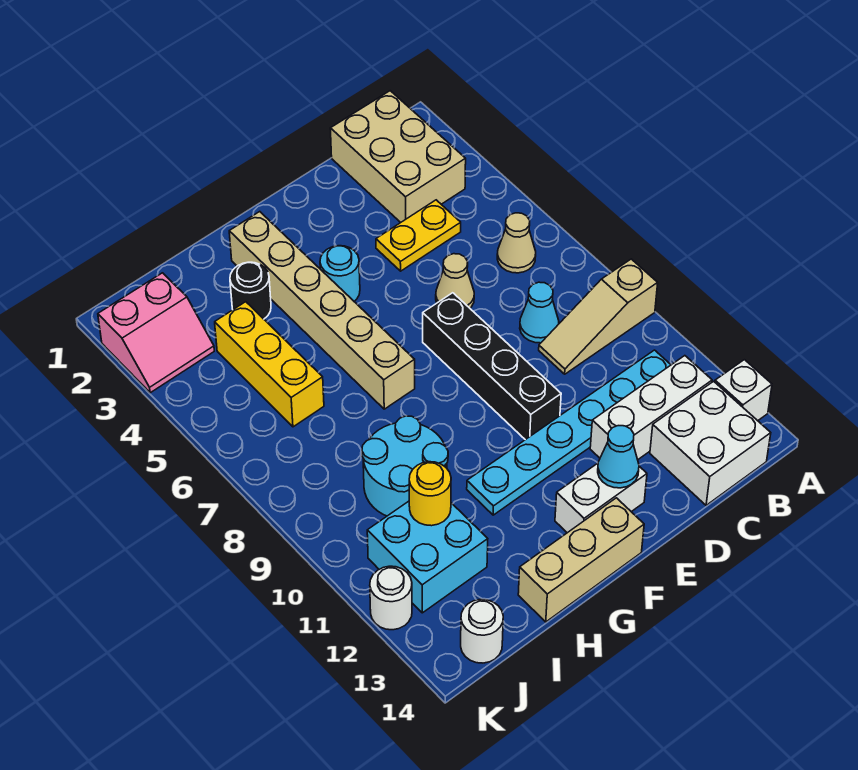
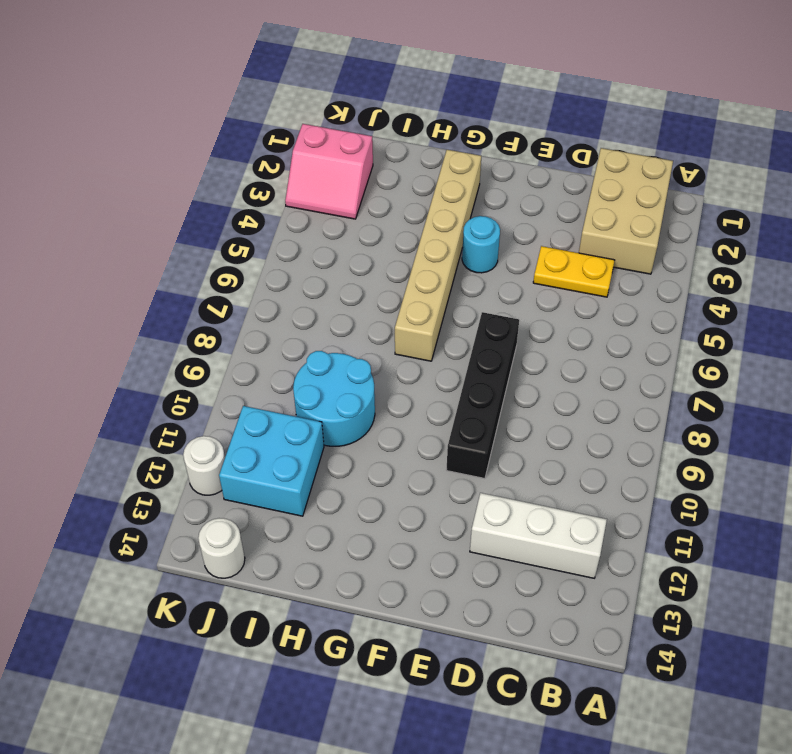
none -> tan slope A9:C9 level 1 top A
none -> white brick A13 level 1
none -> tan cone B6 level 1

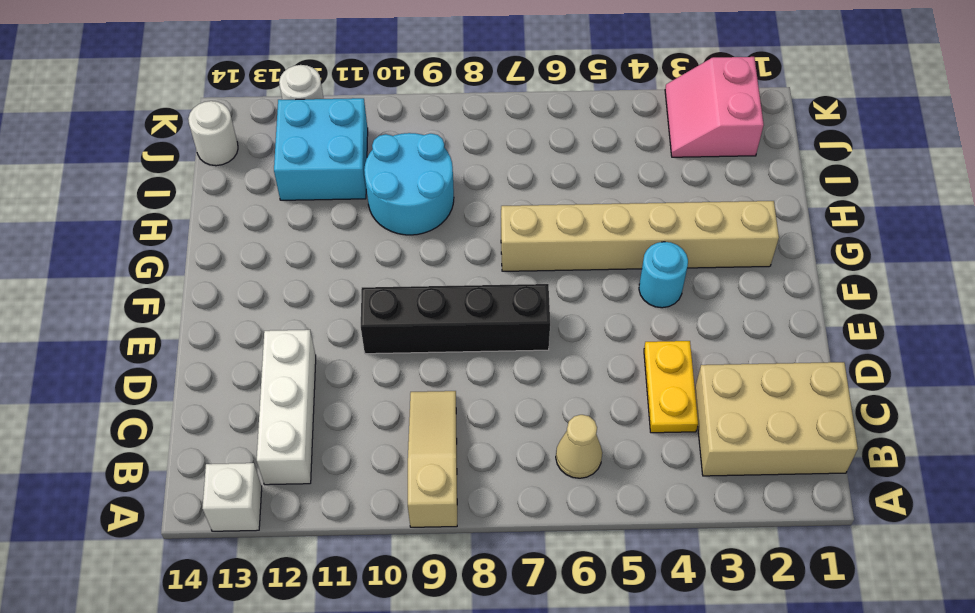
none -> cyan plate B11:G11 level 1
none -> white brick B13:C14 level 1
none -> cyan cone C8 level 1

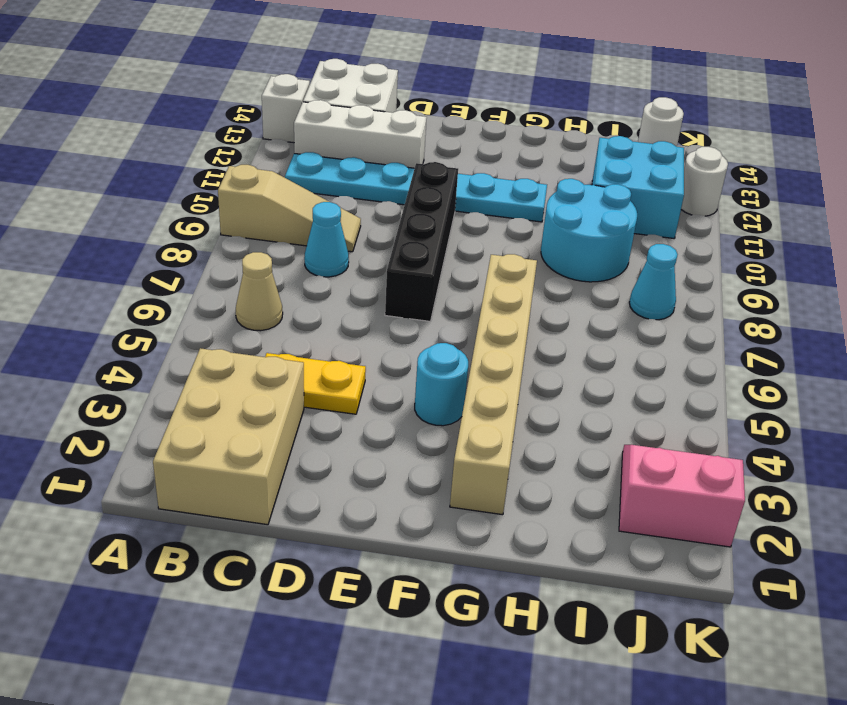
cyan cone J8 level 1 -> cyan cone E13 level 2
none -> tan cone D6 level 1
none -> white brick E13:F13 level 1
none -> tan brick F14:H14 level 1

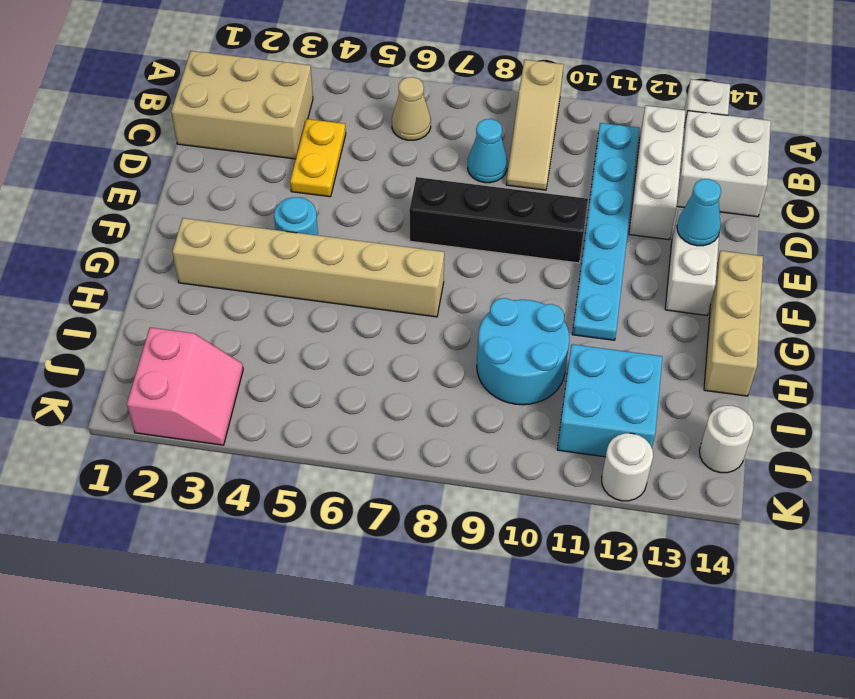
none -> tan cone D6 level 1
none -> black round brick H3 level 1
none -> yellow brick I4:I6 level 1

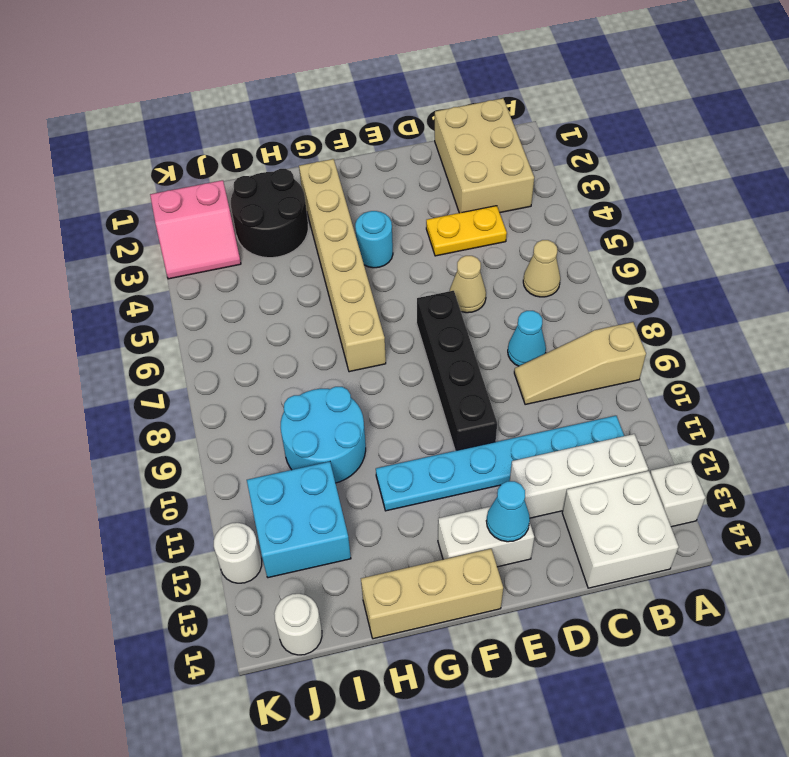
black round brick H2:I3 level 1 -> black round brick H3 level 1
none -> yellow brick I4:I6 level 1
none -> yellow round brick I11 level 2

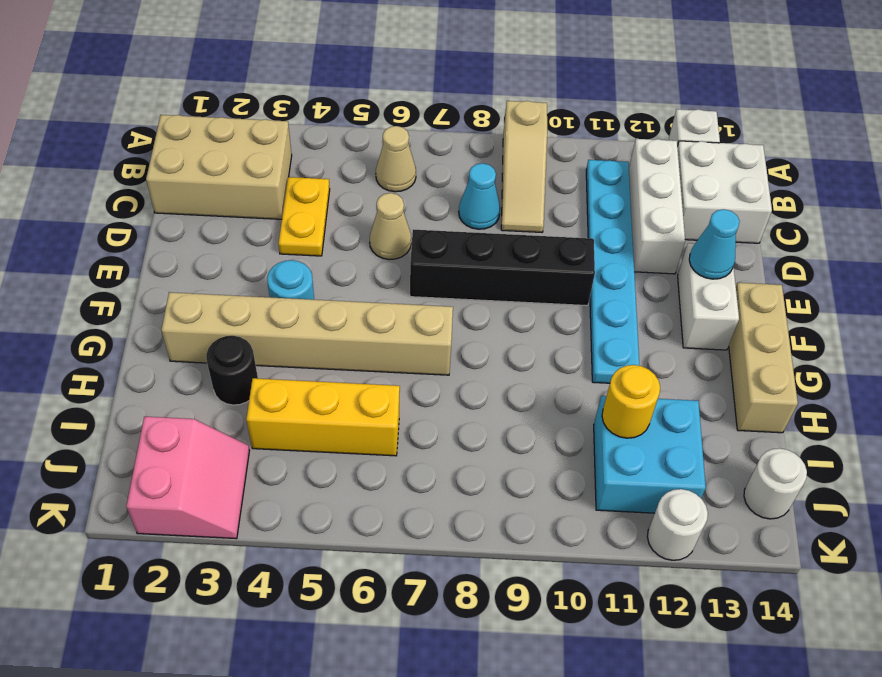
none -> cyan round brick H9:I10 level 1

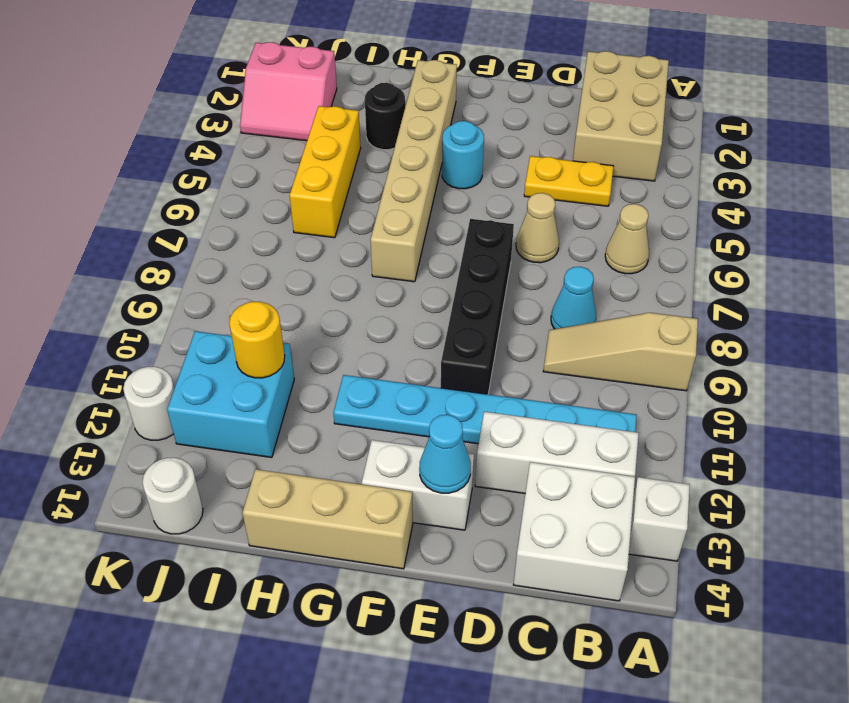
none -> cyan round brick H9:I10 level 1

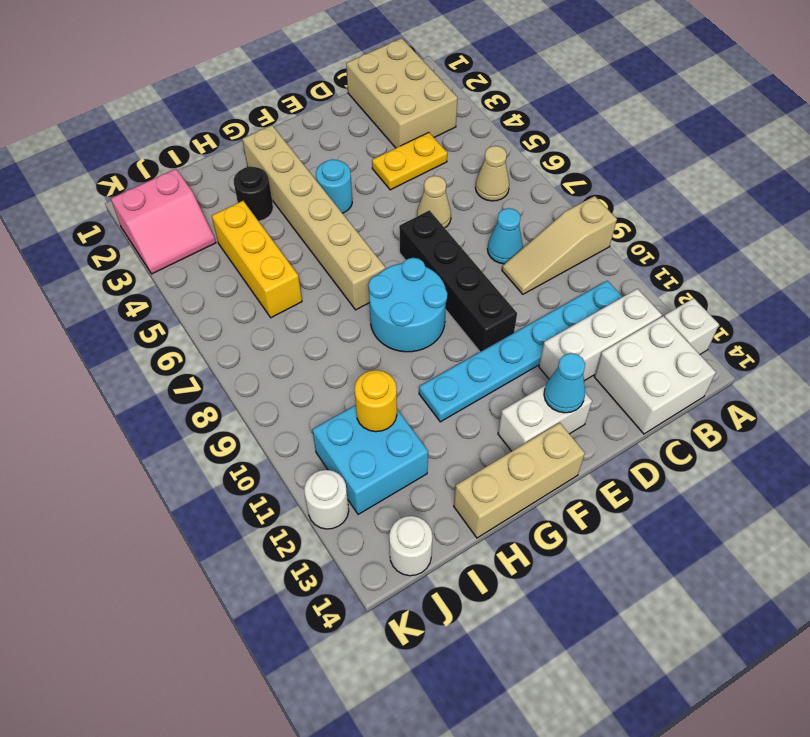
cyan round brick F8:G9 level 1 -> cyan round brick H9:I10 level 1

